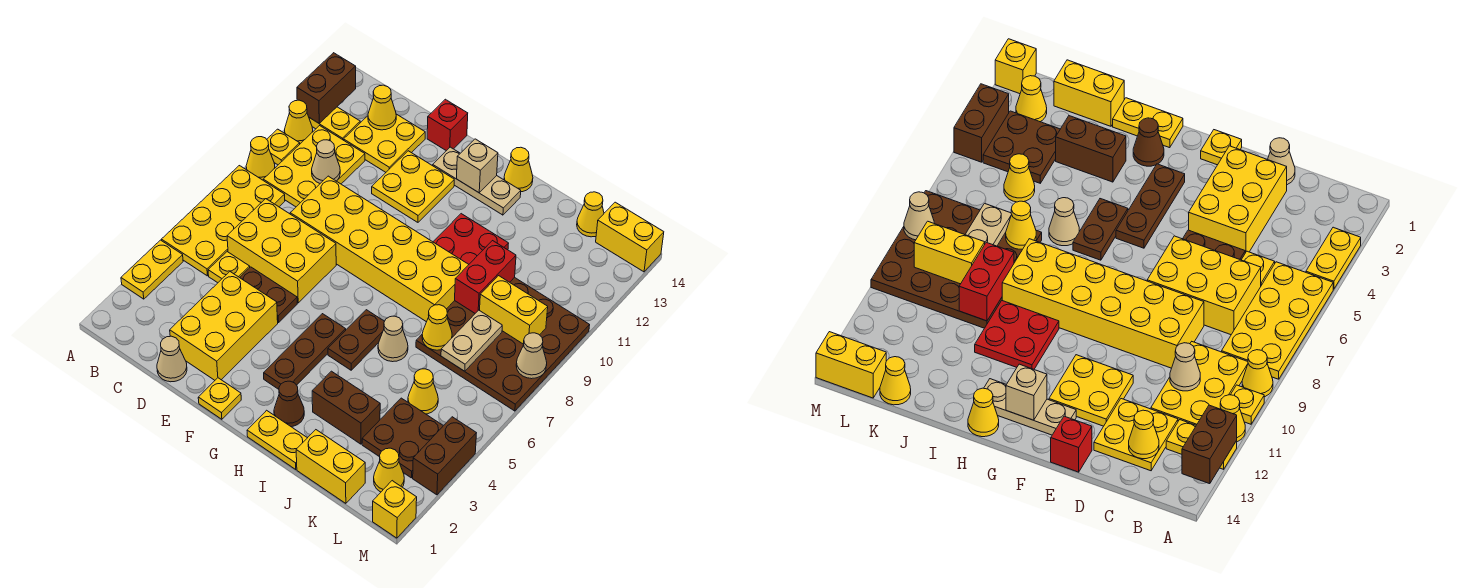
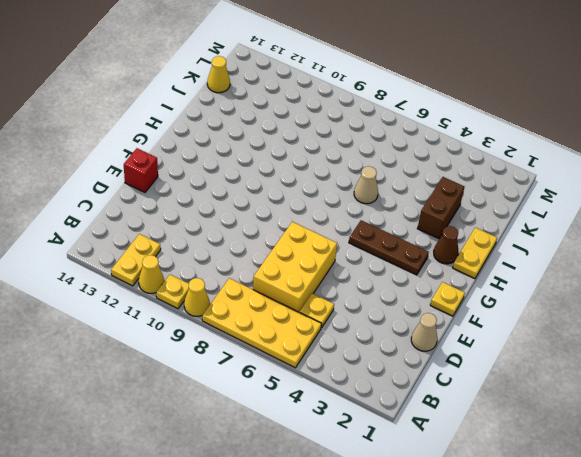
none -> yellow plate A3:A4 level 1
none -> yellow plate B9:C11 level 1
none -> yellow plate C12:D13 level 1
none -> yellow brick D2:E4 level 1

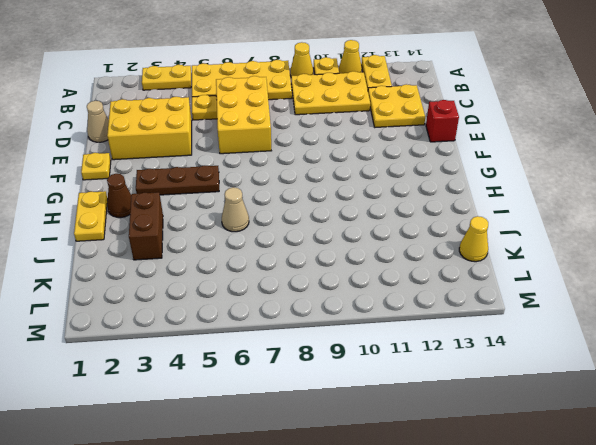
none -> brown plate D5:E5 level 1
none -> yellow brick D8:I9 level 1
none -> yellow plate E11:F12 level 1
none -> tan plate F13:H13 level 1

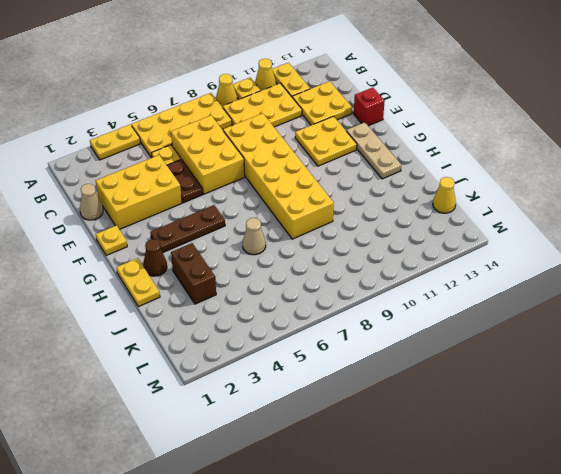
none -> brown plate H5:H6 level 1
none -> red plate H10:I11 level 1
none -> yellow cone H14 level 1
none -> yellow brick J1:K1 level 1

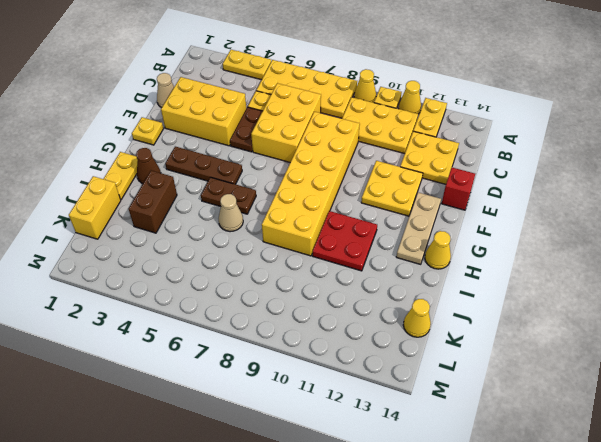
none -> brown plate J7:M10 level 1
none -> brown plate K3:L4 level 1
none -> yellow cone K5 level 1
none -> yellow cone L2 level 1

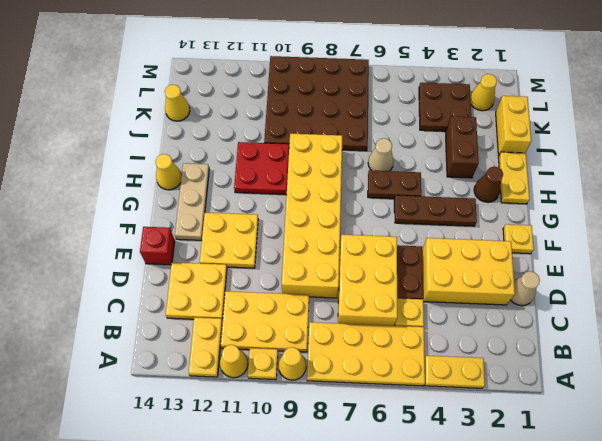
none -> yellow cone K5 level 1
none -> yellow brick L14:M14 level 1
none -> yellow brick M1 level 1
none -> brown brick M3:M4 level 1

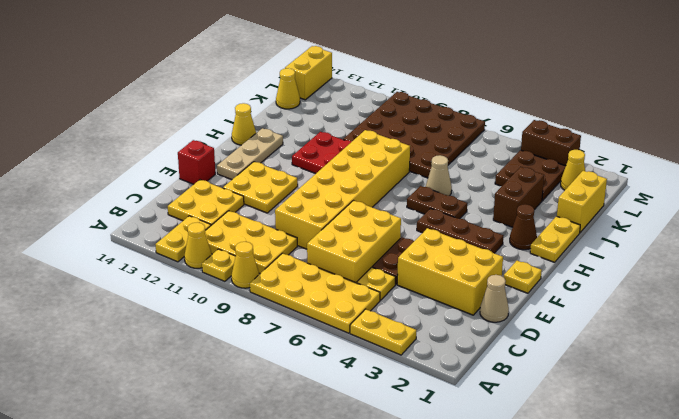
none -> yellow cone K5 level 1
none -> yellow brick M1 level 1
none -> brown brick A12:A13 level 2
none -> tan cone C10 level 2

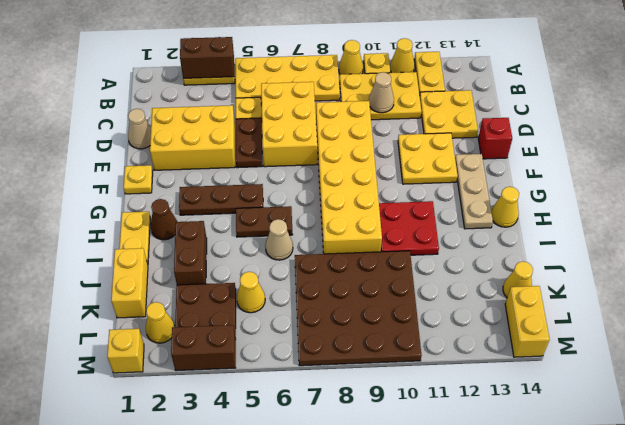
brown brick A3:A4 level 2 -> brown brick A12:A13 level 2
none -> yellow cone C13 level 2
none -> tan brick G13 level 2
none -> yellow cone J7 level 2
none -> red brick J9:J10 level 2

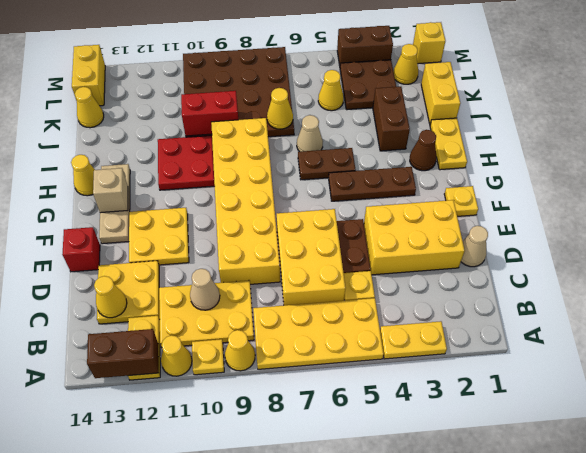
none -> tan plate K7:K8 level 2
none -> yellow brick K9:L9 level 2
none -> tan cone M8 level 2

